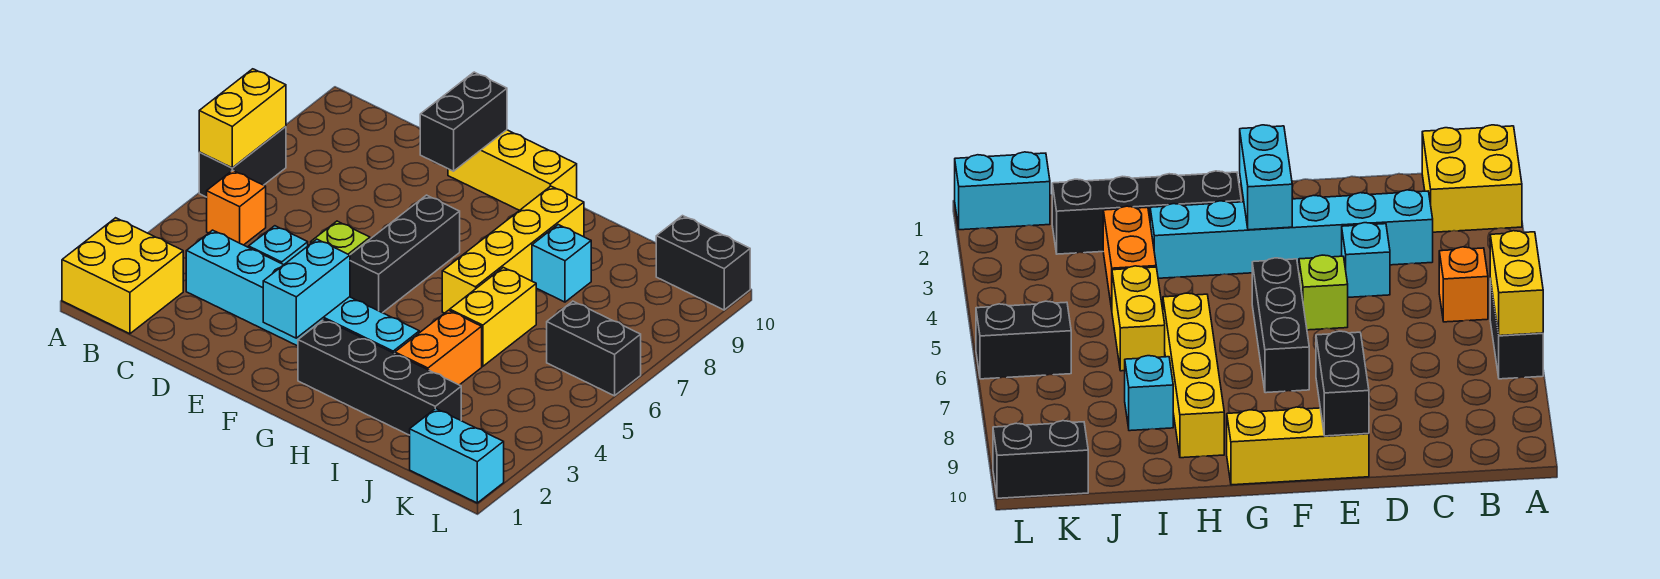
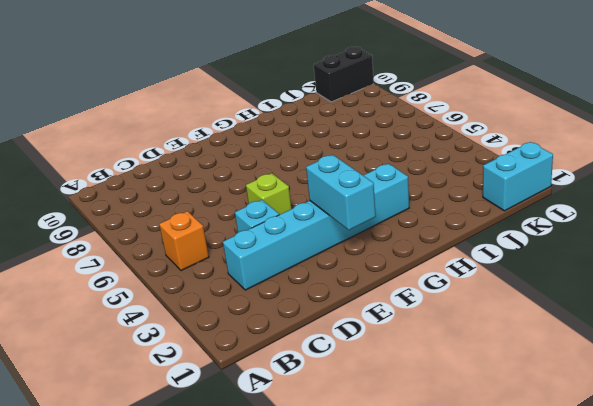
none -> yellow brick A1:B2 level 1
none -> black brick A6:A7 level 1
none -> yellow brick E10:G10 level 1

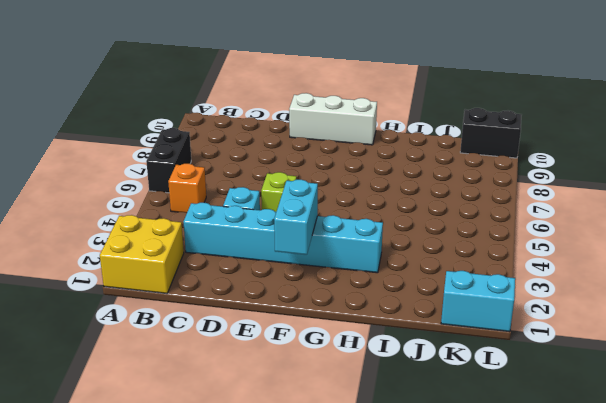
white brick E10:G10 level 1 -> yellow brick E10:G10 level 1
none -> black brick F5:F7 level 1
none -> black brick G2:J2 level 1
none -> yellow brick H6:H9 level 1

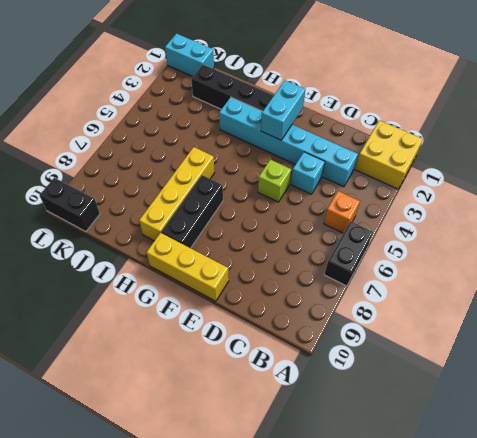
black brick G7:G9 level 1 -> black brick F5:F7 level 1
none -> orange brick I3:I4 level 1
none -> yellow brick I5:I6 level 1
none -> cyan brick I8 level 1

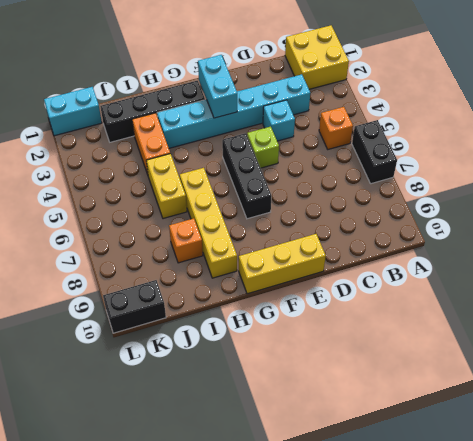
orange brick I8 level 1 -> cyan brick I8 level 1
none -> black brick K6:L6 level 1
none -> yellow brick A6:A7 level 2
none -> black brick E9:E10 level 2

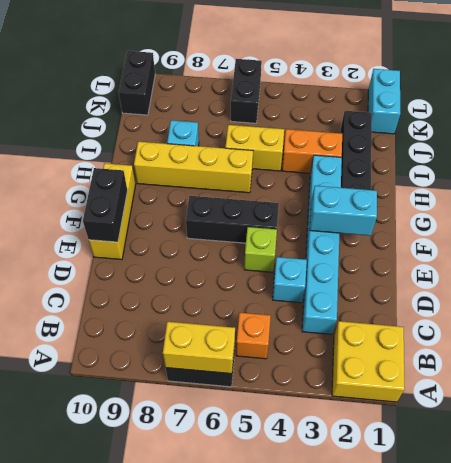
black brick E10:F10 level 2 -> black brick E9:E10 level 2

